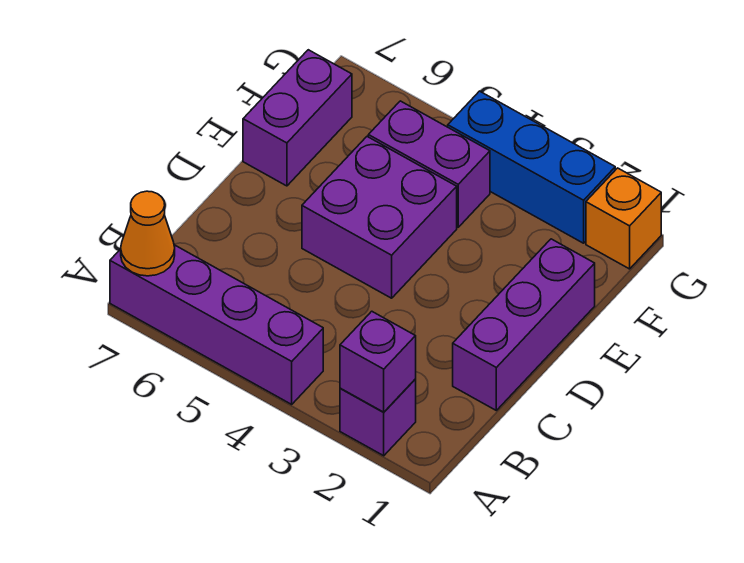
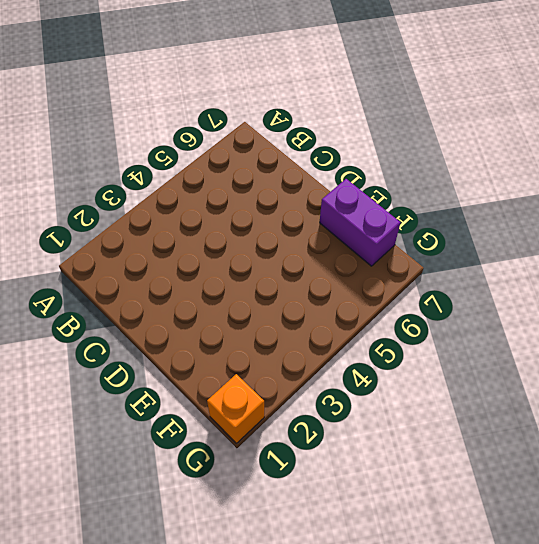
none -> purple brick A2 level 1
none -> purple brick A4:A7 level 1

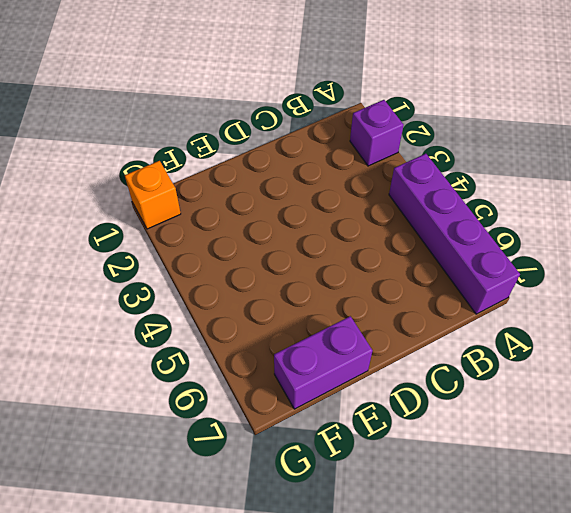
none -> purple brick C1:E1 level 1
none -> purple brick D4:E5 level 1

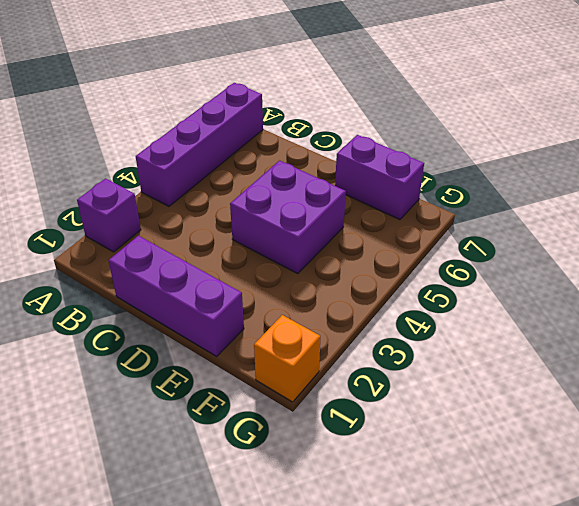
none -> purple brick F4:F5 level 1
none -> blue brick G2:G4 level 1

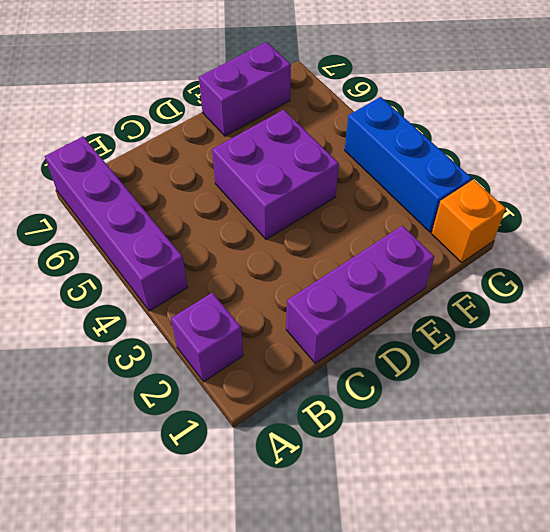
none -> purple brick F4:F5 level 1
none -> purple brick A2 level 2

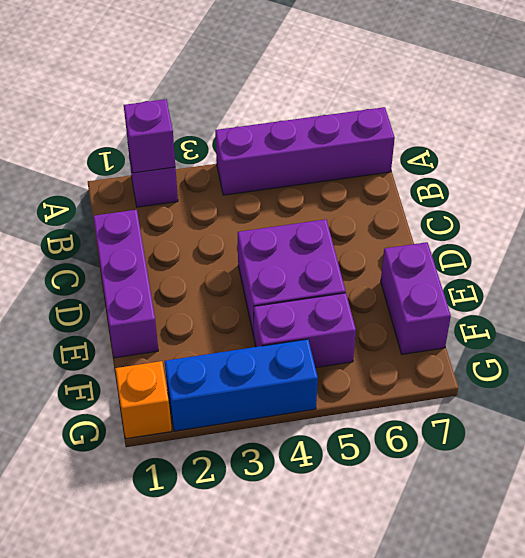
none -> orange cone A7 level 2

